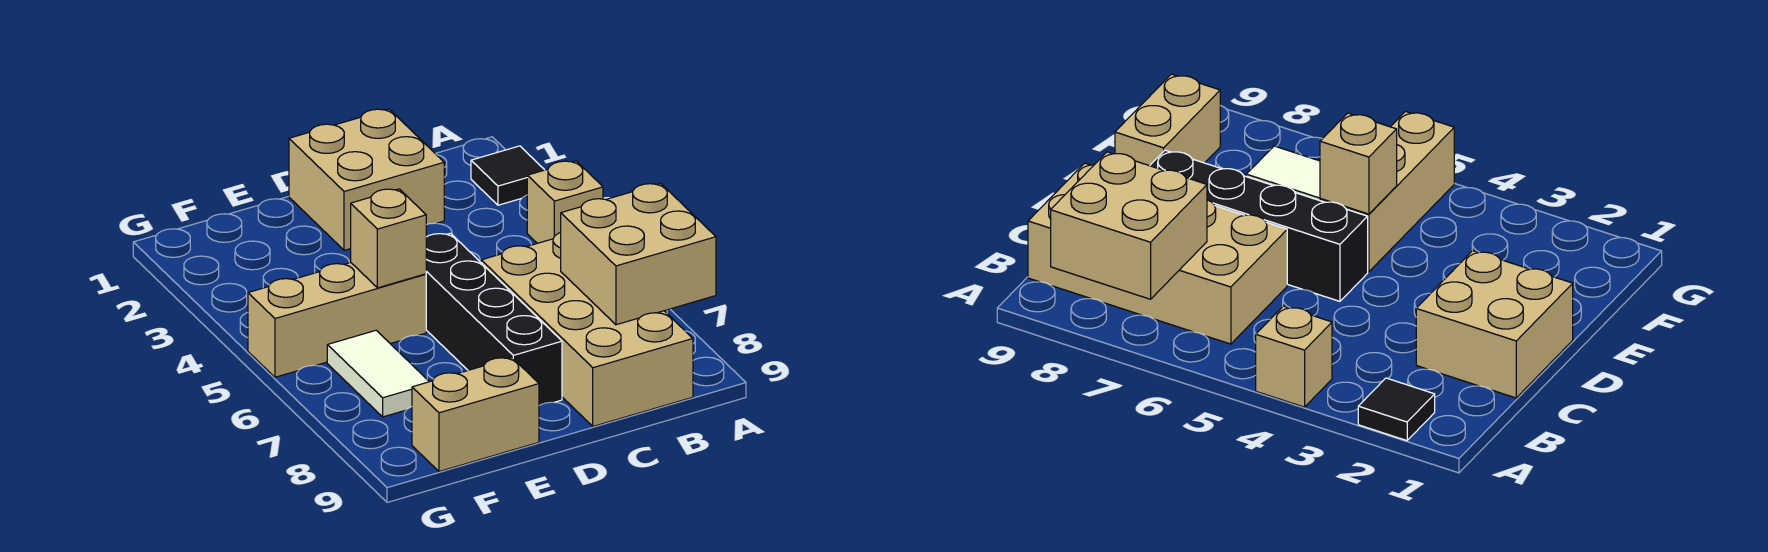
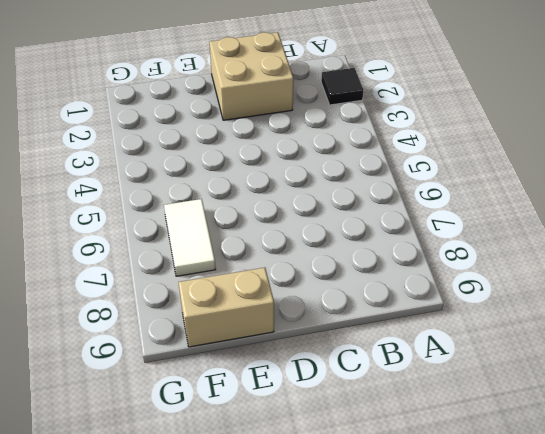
none -> tan brick A4 level 1
none -> tan brick B6:C9 level 1

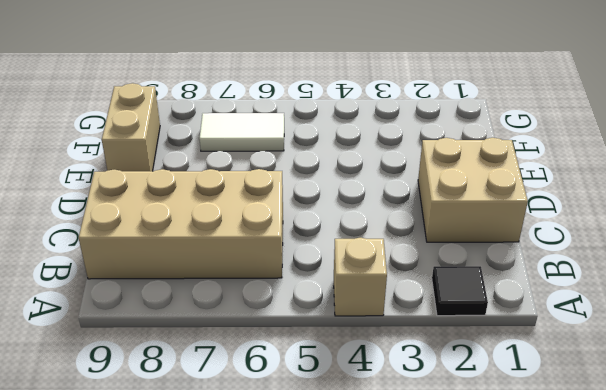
none -> black brick D5:D8 level 1
none -> tan brick E5:G5 level 1

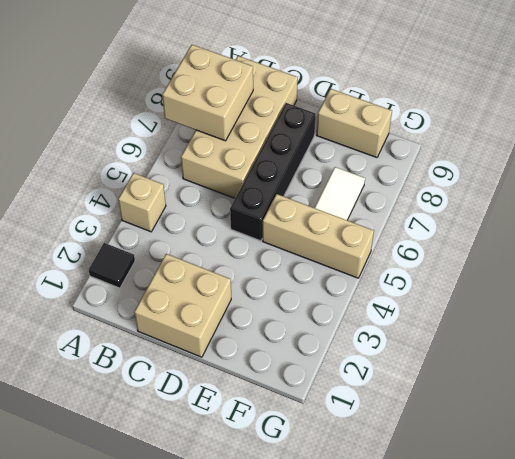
none -> tan brick E5 level 2

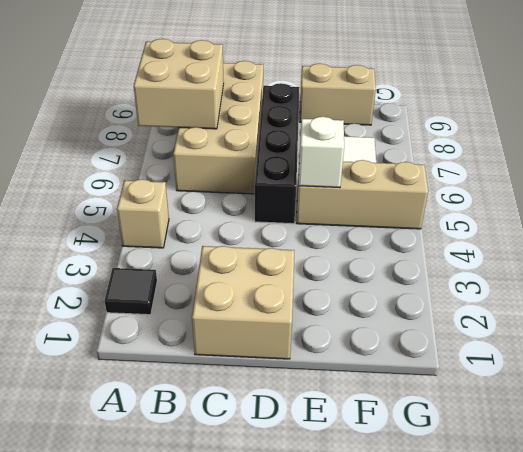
white brick E5 level 2 -> tan brick E5 level 2

